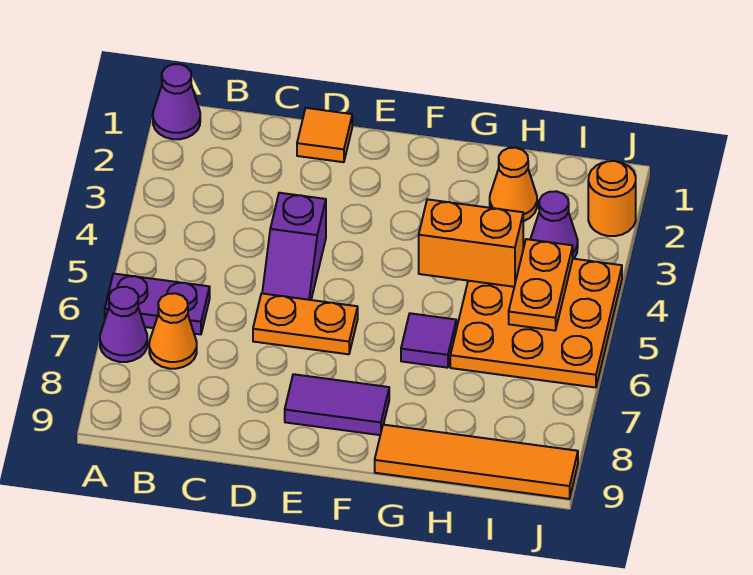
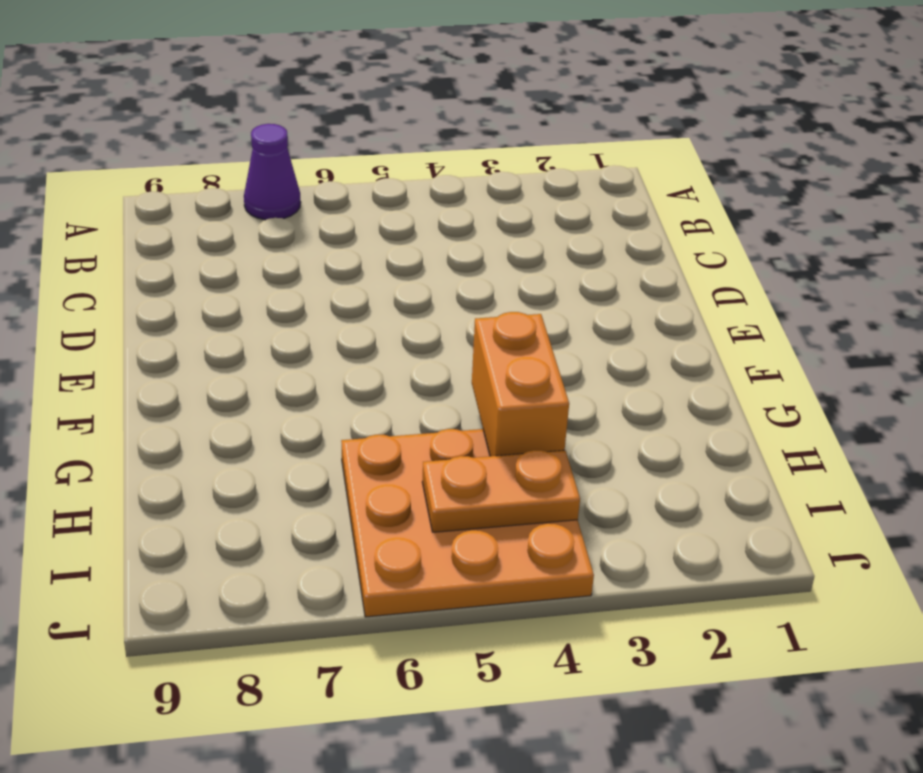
none -> purple cone A1 level 1
none -> purple plate A6:B6 level 1
none -> orange cone B7 level 1

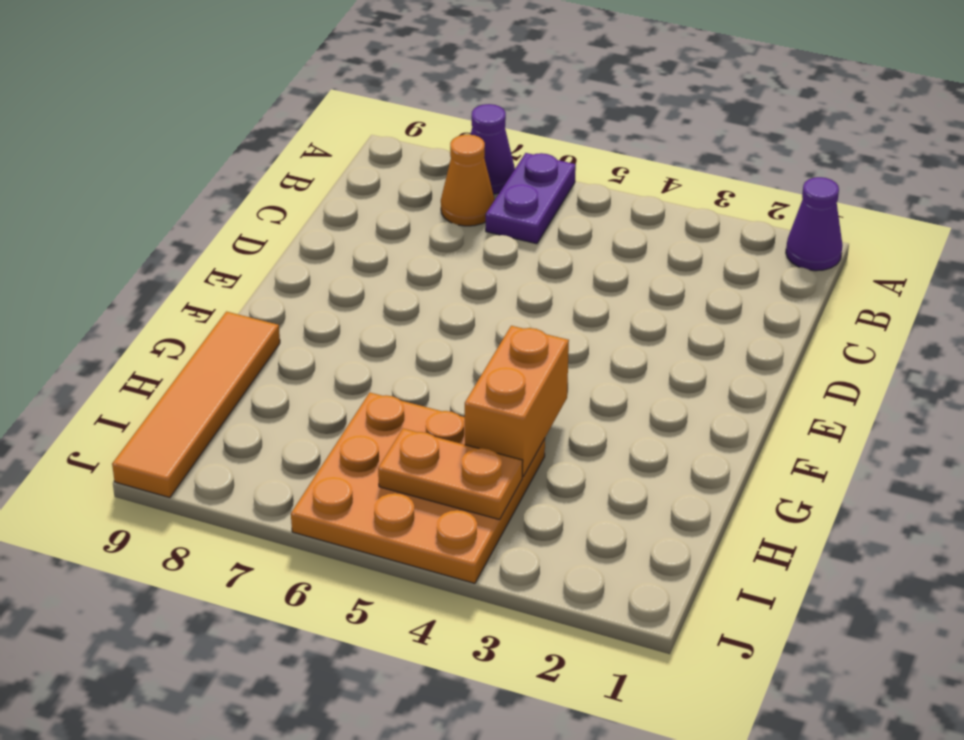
none -> orange tile D1 level 1
none -> purple slope D4:D5 level 1 top 4
none -> orange plate D6:E6 level 1

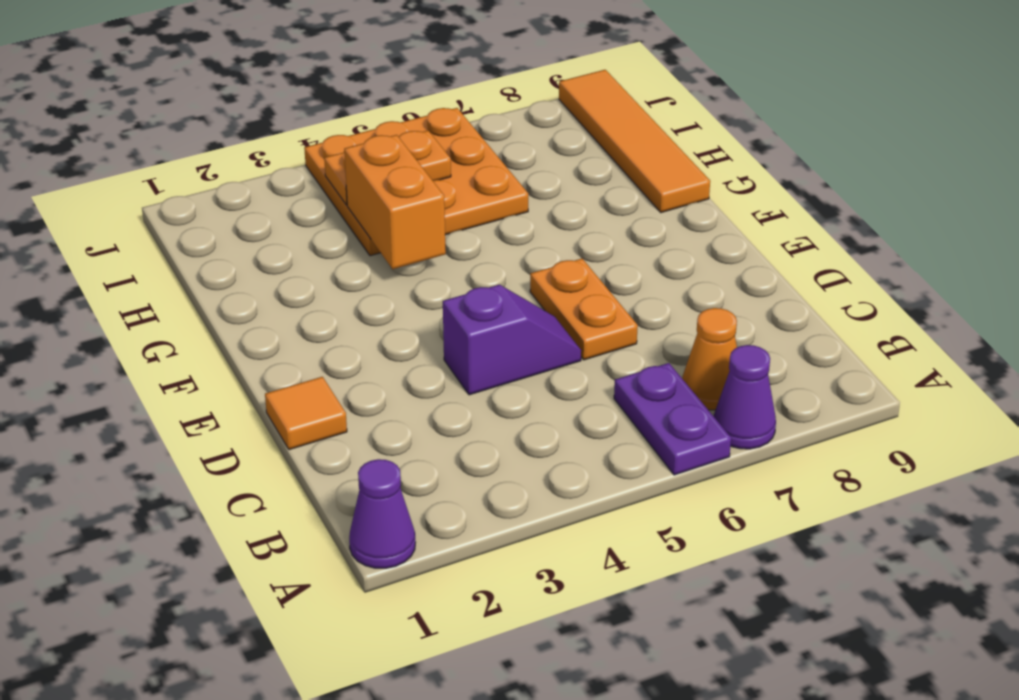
none -> purple tile E8:F8 level 1
none -> purple tile G6 level 1
none -> orange cone H2 level 1

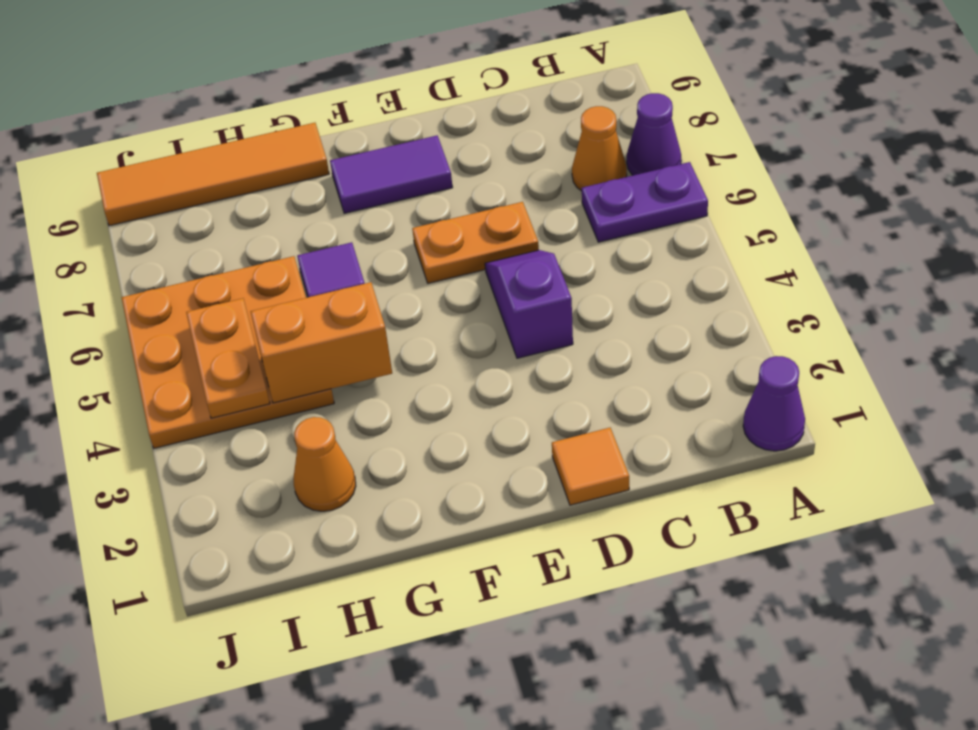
none -> purple cone I3 level 1
none -> orange round brick J2 level 1

